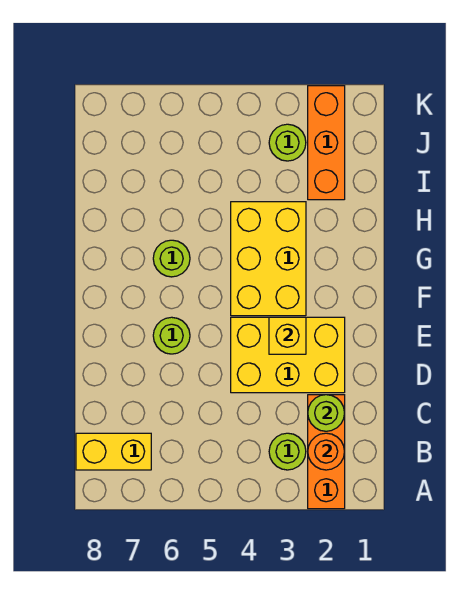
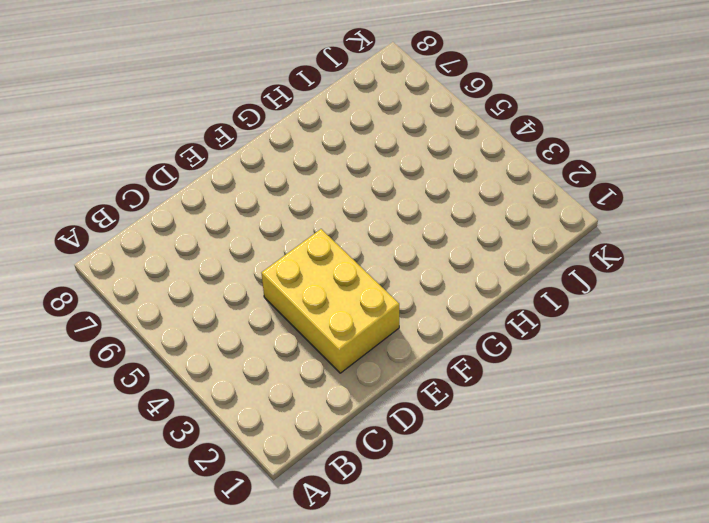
none -> orange brick A2:C2 level 1
none -> lime round brick B3 level 1
none -> yellow brick B7:B8 level 1

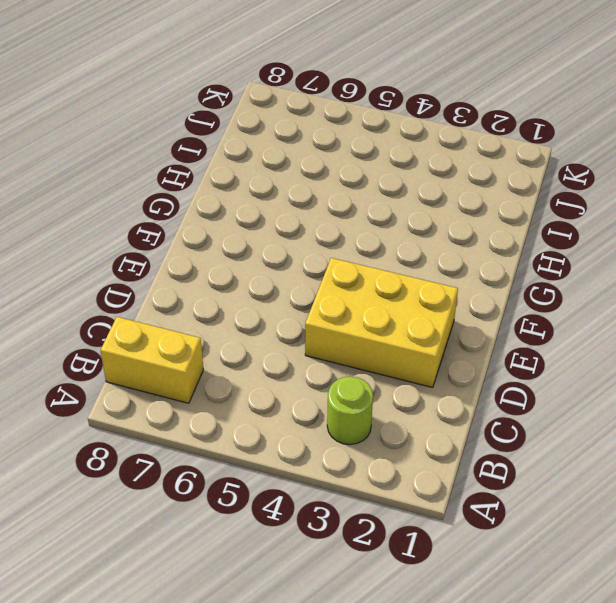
none -> orange brick A2:C2 level 1
none -> lime round brick E6 level 1
none -> yellow brick F3:H4 level 1

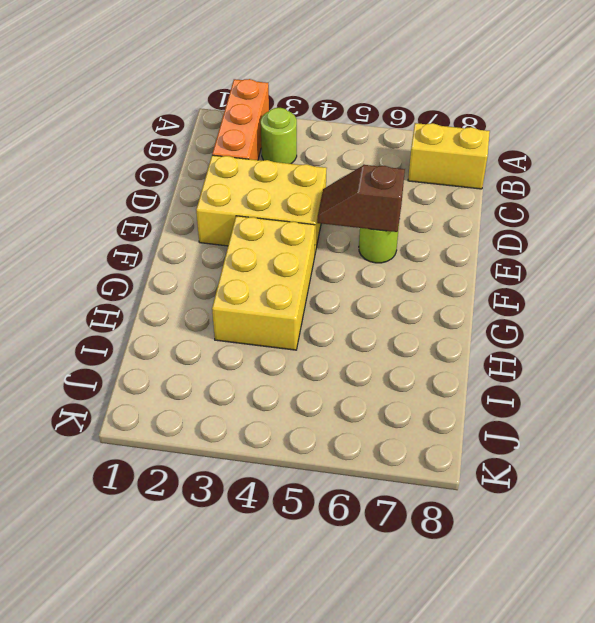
brown slope E5:E6 level 2 top 6 -> none
none -> lime round brick G6 level 1
none -> orange brick I2:K2 level 1
none -> lime round brick J3 level 1

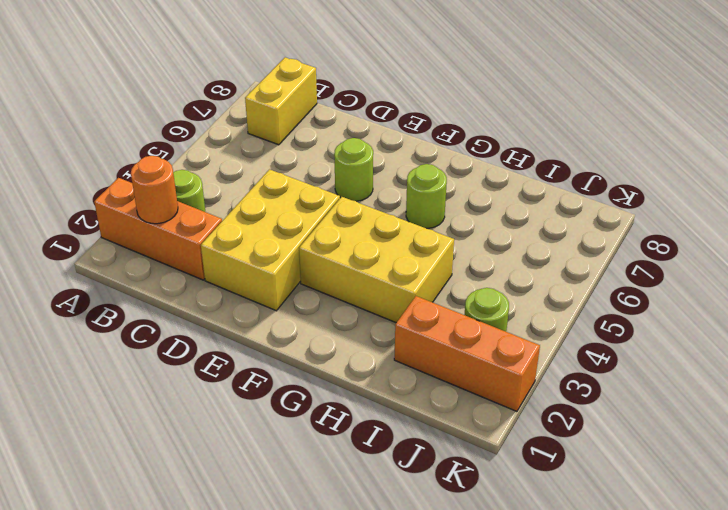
none -> lime round brick C2 level 2
none -> yellow brick E3 level 2

